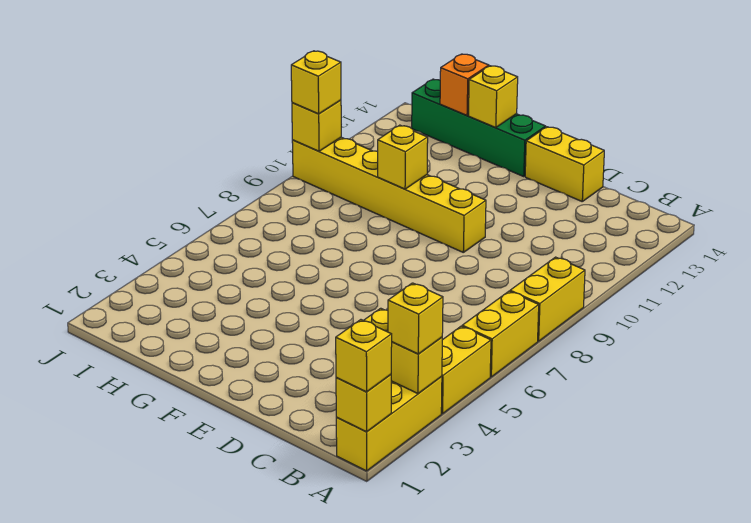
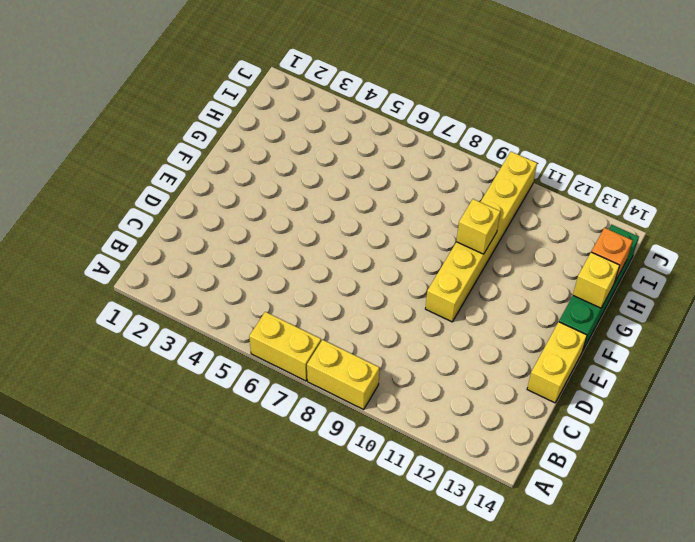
none -> yellow brick A1:A3 level 1
none -> yellow brick A4:A5 level 1
none -> yellow brick A1 level 2

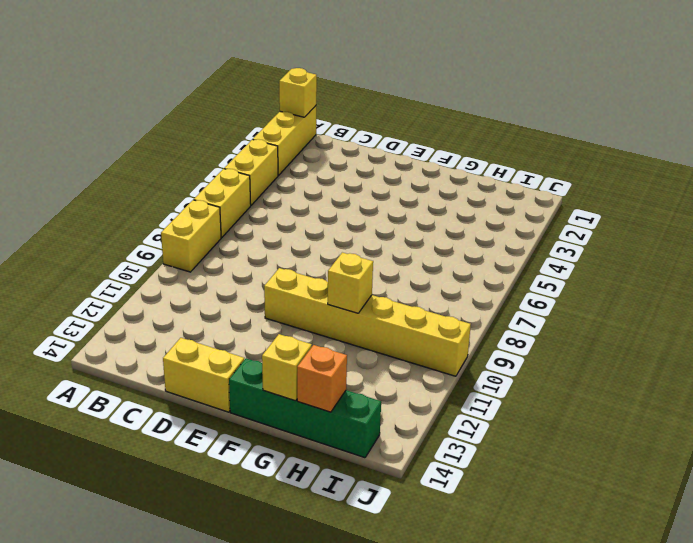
none -> yellow brick A3:B3 level 2
none -> yellow brick J10 level 2
none -> yellow brick A1 level 3

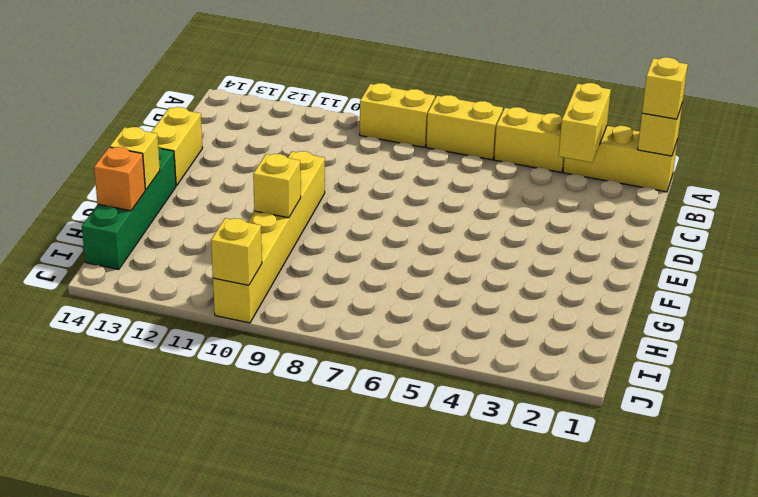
none -> yellow brick A3 level 3
none -> yellow brick J10 level 3

